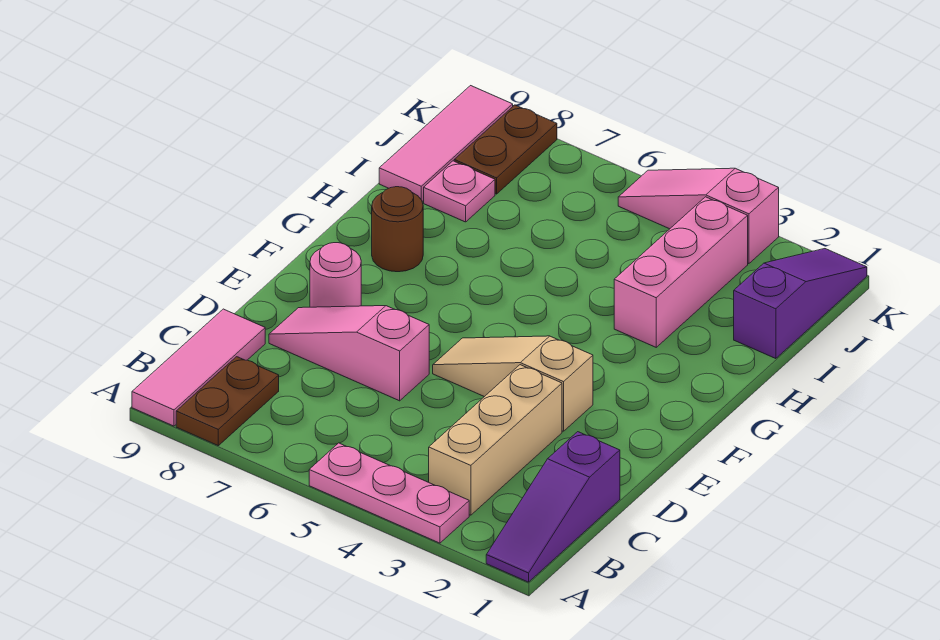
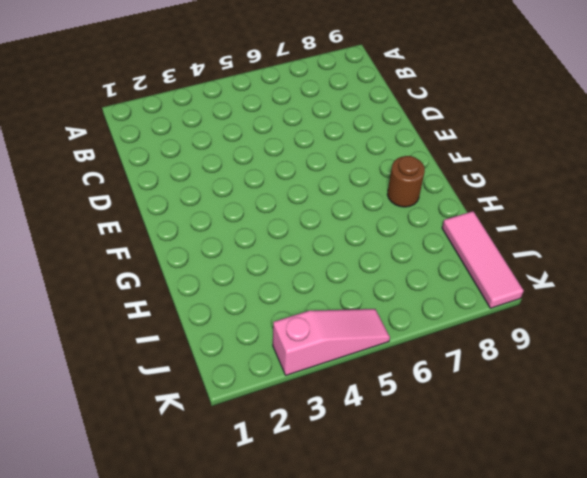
none -> purple slope A1:C1 level 1 top C
none -> pink plate A3:A5 level 1
none -> brown plate A8:B8 level 1

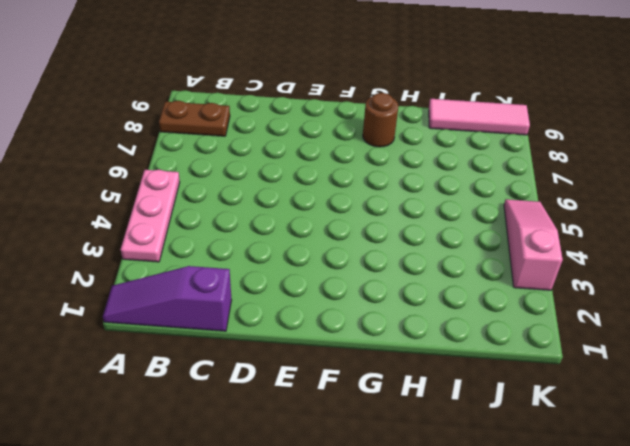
none -> pink tile A9:C9 level 1
none -> tan brick B3:D3 level 1
none -> pink slope D6:D8 level 1 top 6

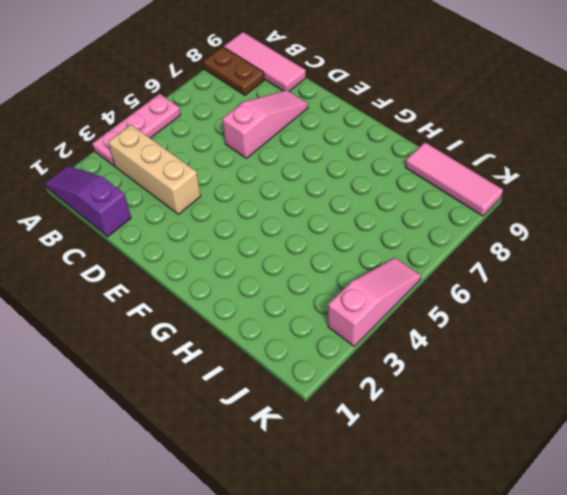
none -> tan slope E3:E5 level 1 top 3
none -> pink round brick E8 level 1
none -> brown round brick G8 level 1

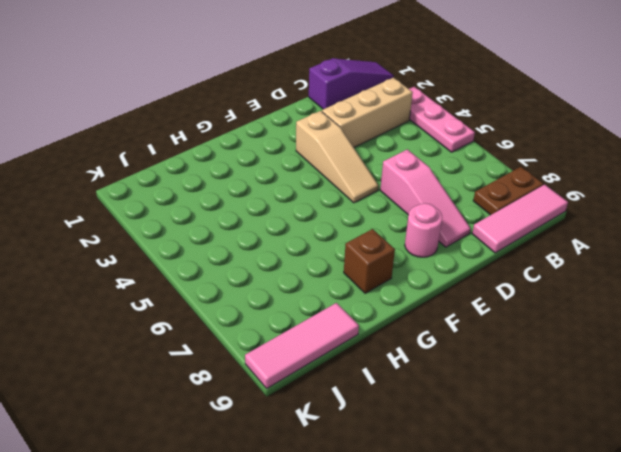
brown brick G8 level 1 -> brown round brick G8 level 1
none -> pink brick H3:J3 level 1
none -> purple slope I1:K1 level 1 top I
none -> pink plate I8 level 1

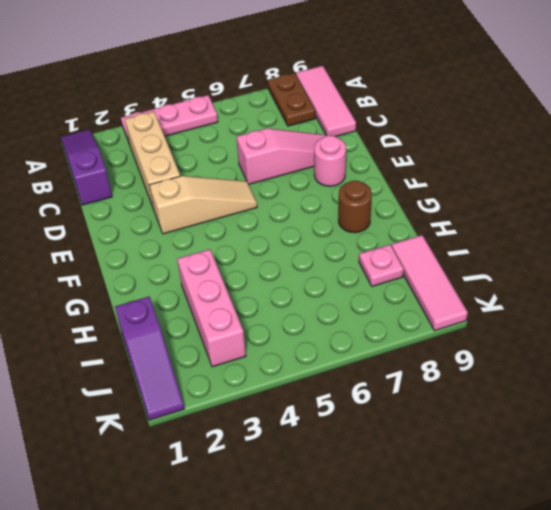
none -> brown plate J8:K8 level 1
none -> pink slope K3:K5 level 1 top 3

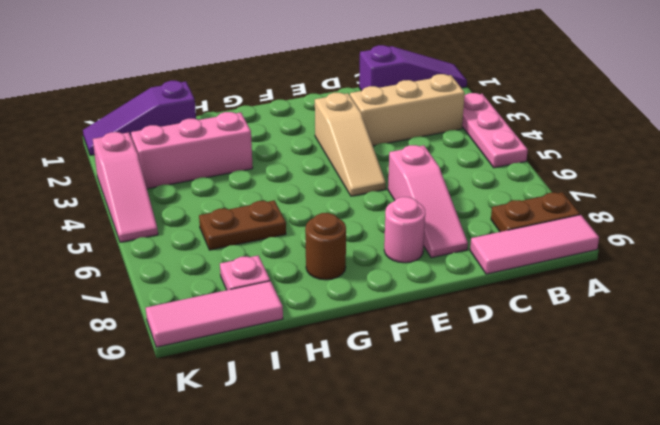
brown plate H6:I6 level 1 -> brown plate J8:K8 level 1

